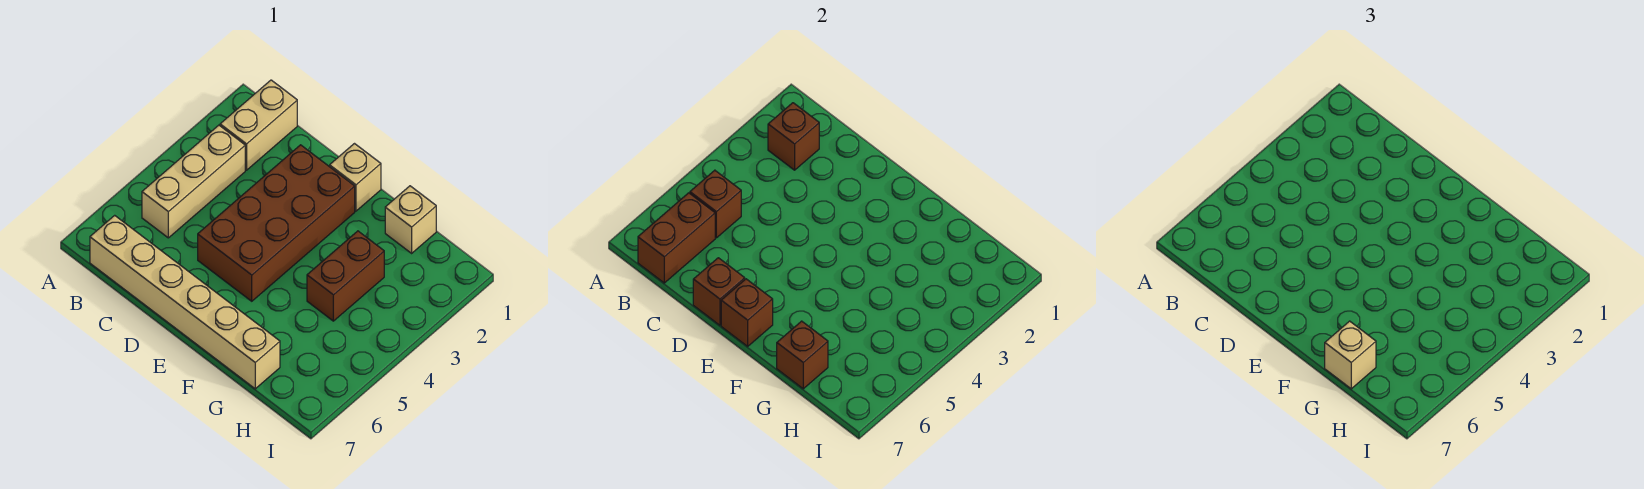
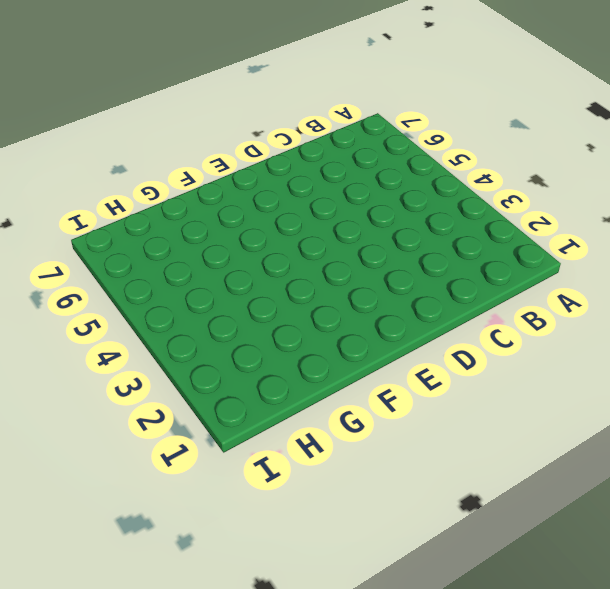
none -> tan brick B1:B2 level 1
none -> tan brick B3:B5 level 1
none -> tan brick B7:G7 level 1

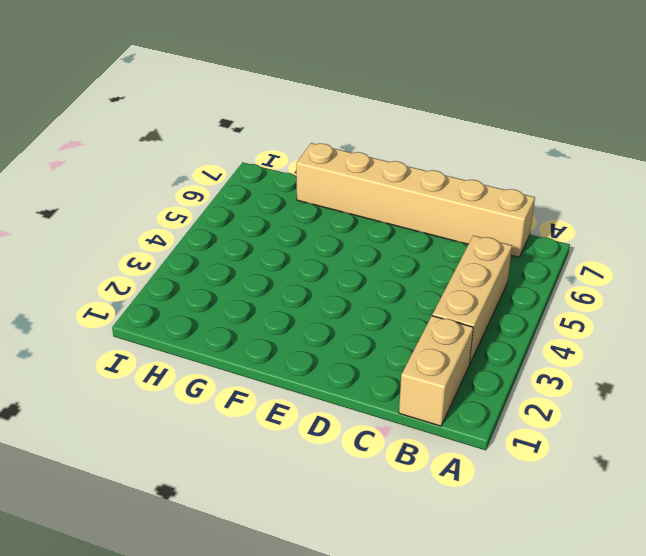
none -> brown brick D2:E5 level 1
none -> tan brick E1 level 1
none -> tan brick G1 level 1

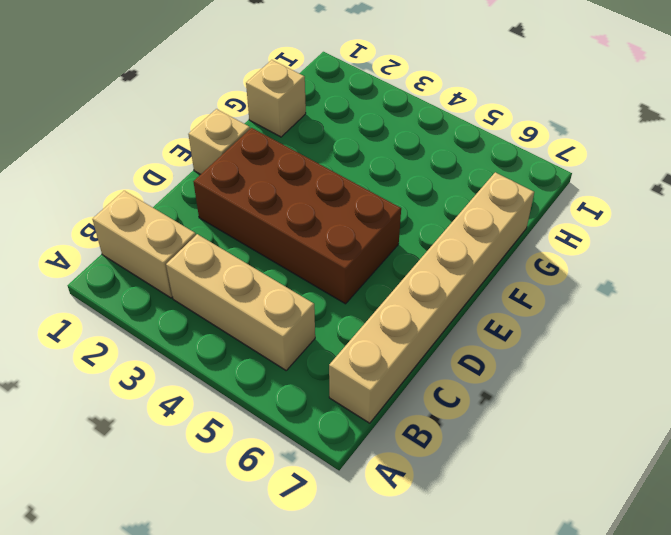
none -> brown brick G3:G4 level 1
none -> brown brick B2 level 2
none -> brown brick B5 level 2

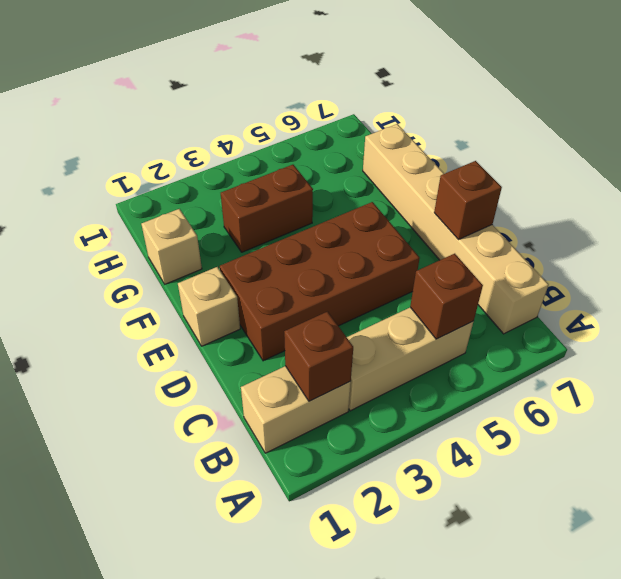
none -> brown brick B6:B7 level 2
none -> brown brick E7 level 2
none -> brown brick G7 level 2

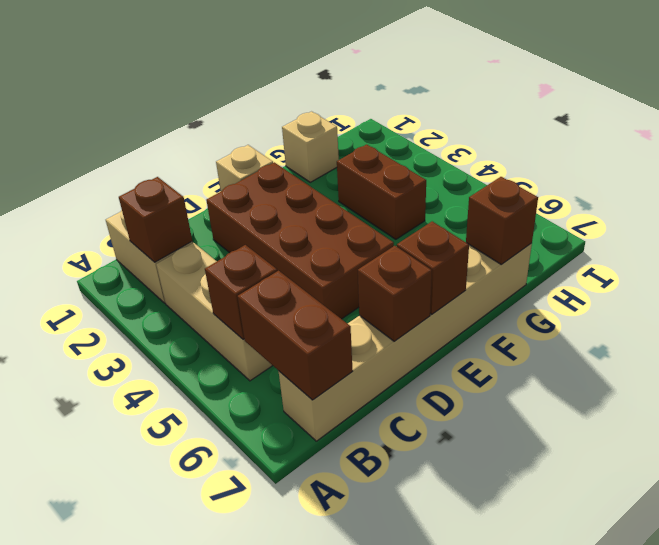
none -> tan brick G7 level 3

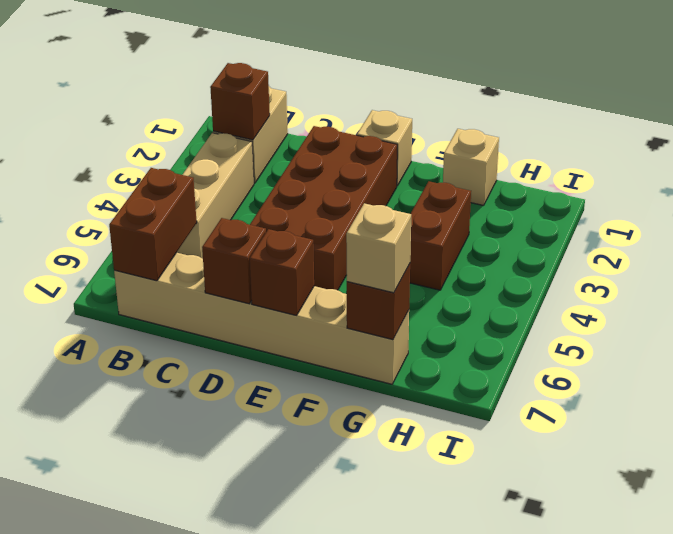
none -> brown brick B5 level 2

